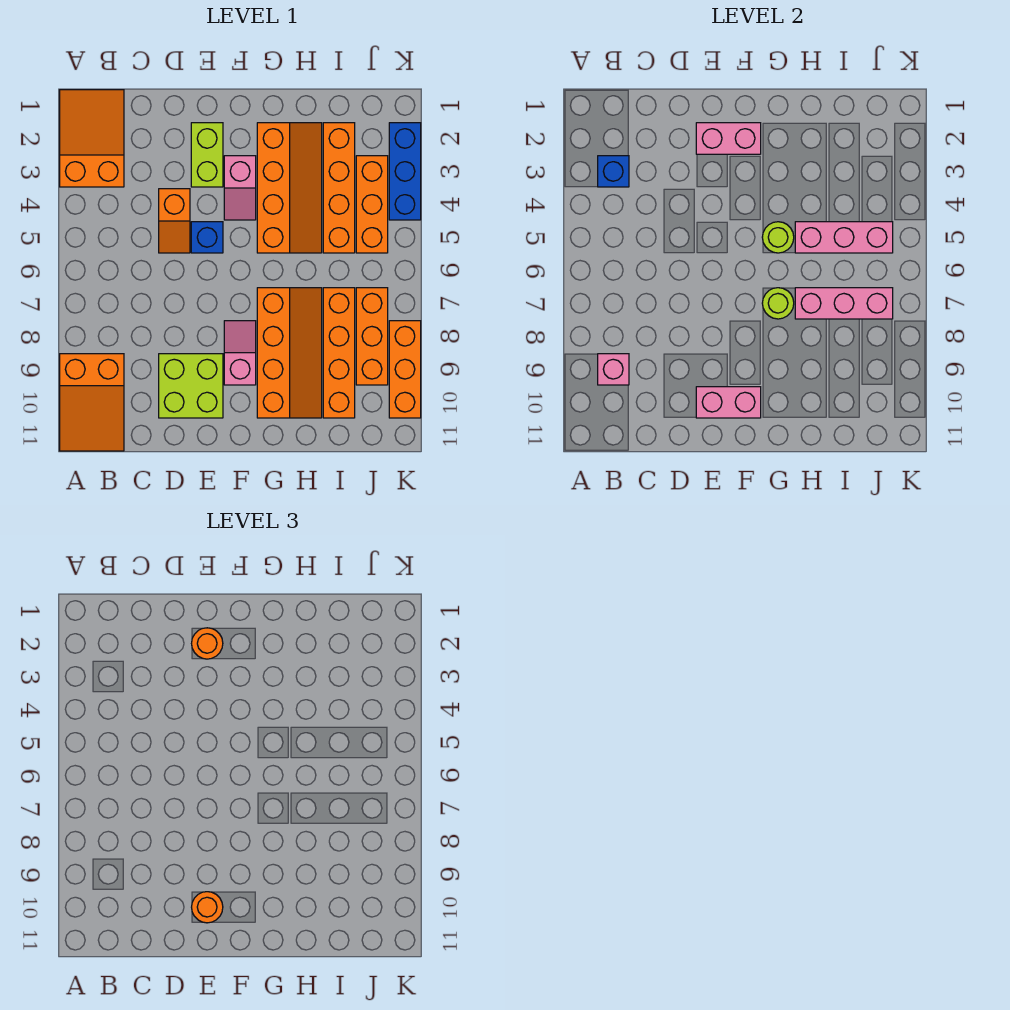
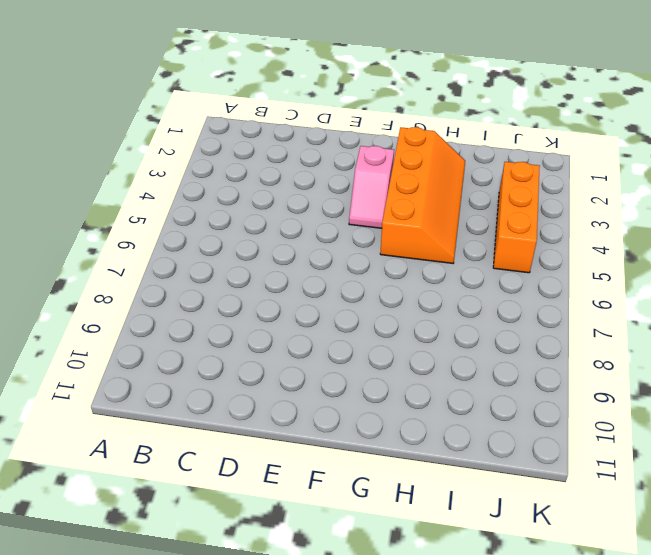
none -> orange slope A1:B3 level 1 top 3
none -> orange slope A9:B11 level 1 top 9
none -> orange slope D4:D5 level 1 top 4

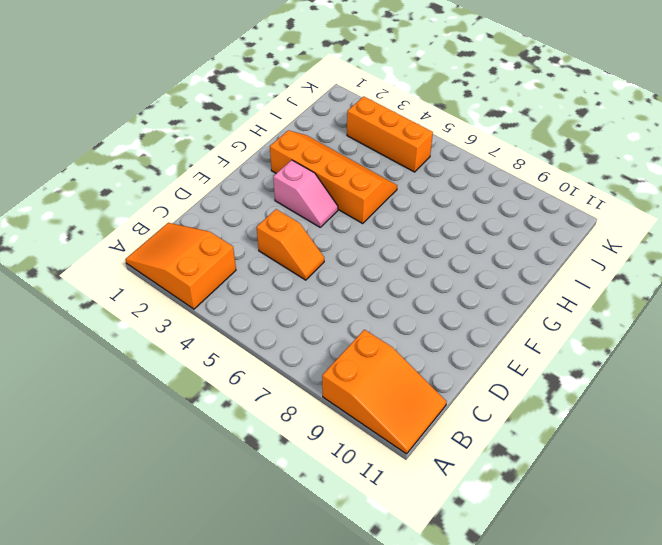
none -> lime brick D9:E10 level 1
none -> lime brick E2:E3 level 1
none -> blue brick E5 level 1

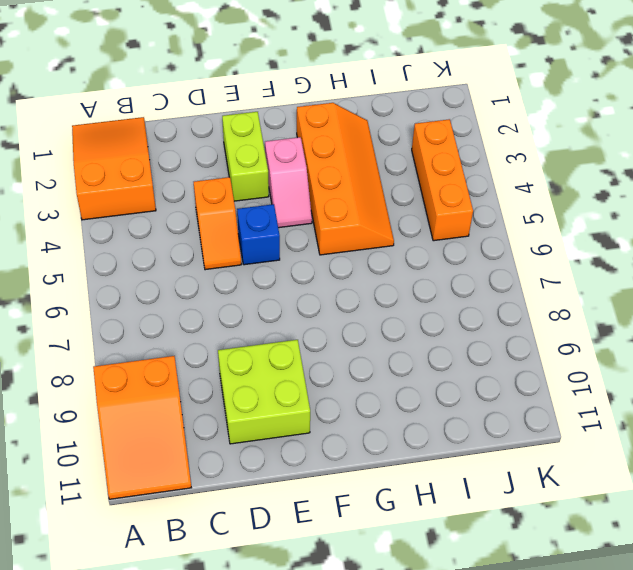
none -> pink slope F8:F9 level 1 top 9
none -> orange slope G7:H10 level 1 top G
none -> orange brick I2:I5 level 1

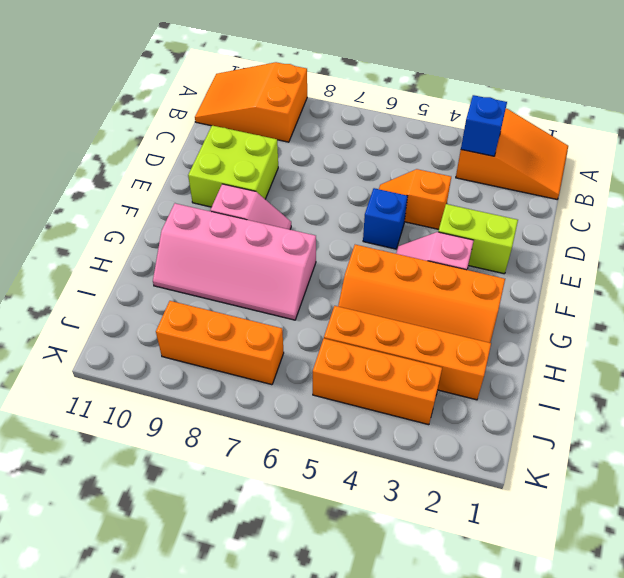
pink slope G7:H10 level 1 top G -> orange slope G7:H10 level 1 top G
none -> orange brick I7:I10 level 1
none -> blue brick K2:K4 level 1
none -> orange brick K8:K10 level 1

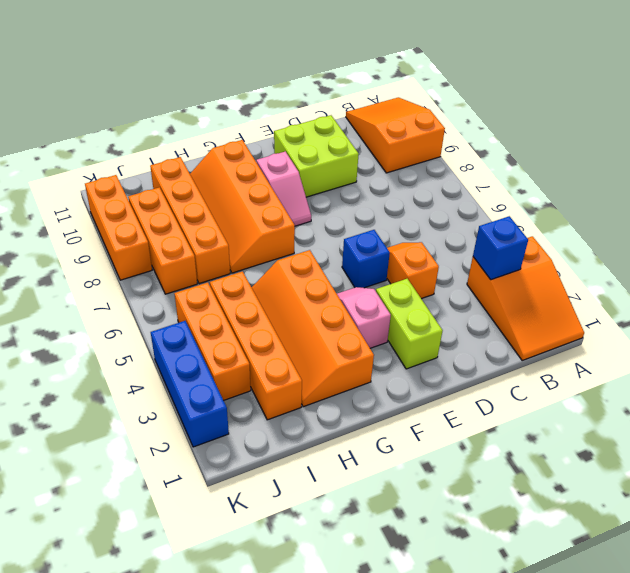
none -> pink brick B9 level 2
none -> pink brick E2:F2 level 2
none -> pink brick E10:F10 level 2

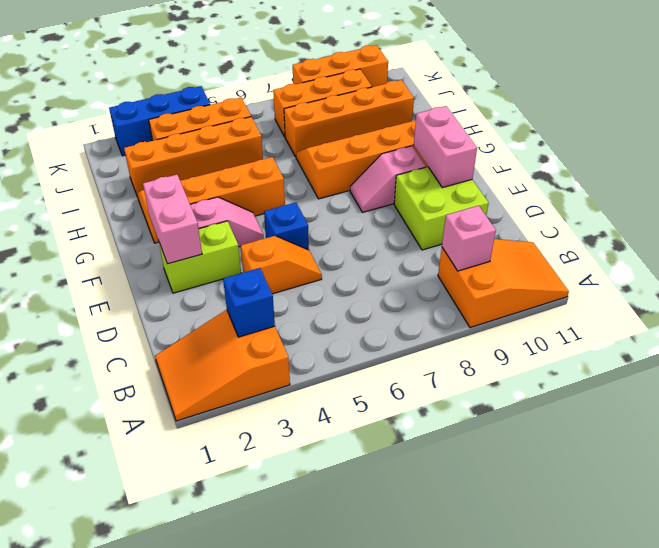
none -> lime round brick G5 level 2
none -> lime round brick G7 level 2
none -> pink brick H5:J5 level 2

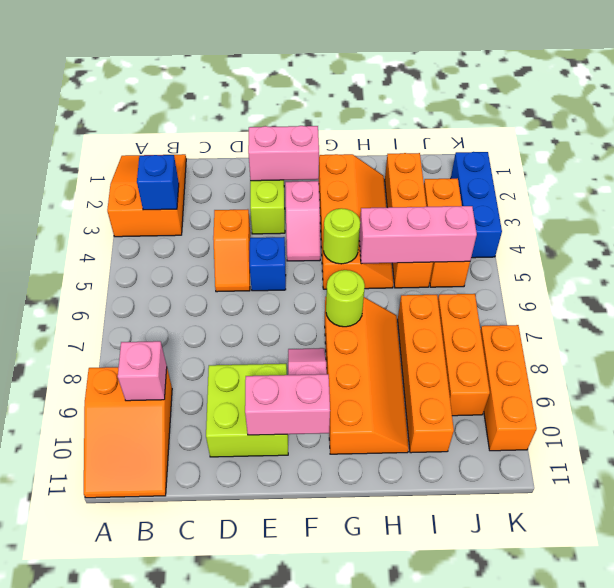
none -> pink brick H7:J7 level 2
none -> orange round brick E2 level 3
none -> orange round brick E10 level 3

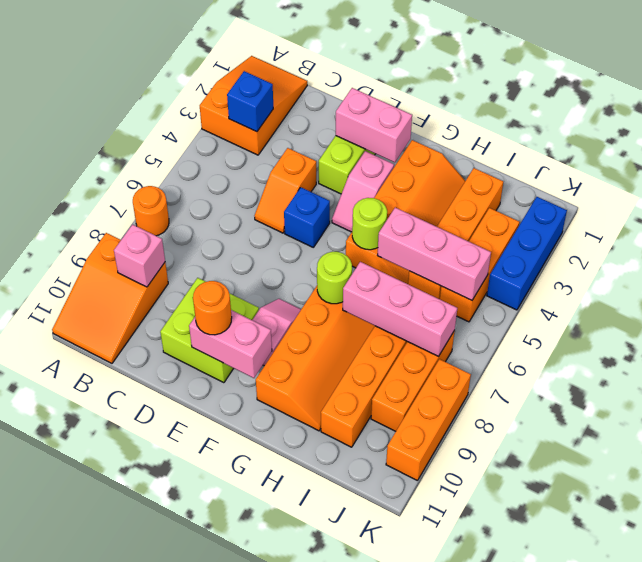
orange round brick A7 level 1 -> orange round brick E2 level 3

